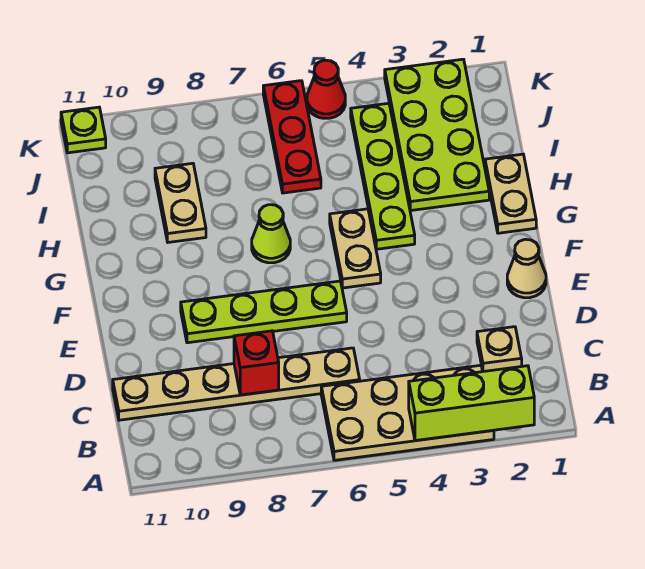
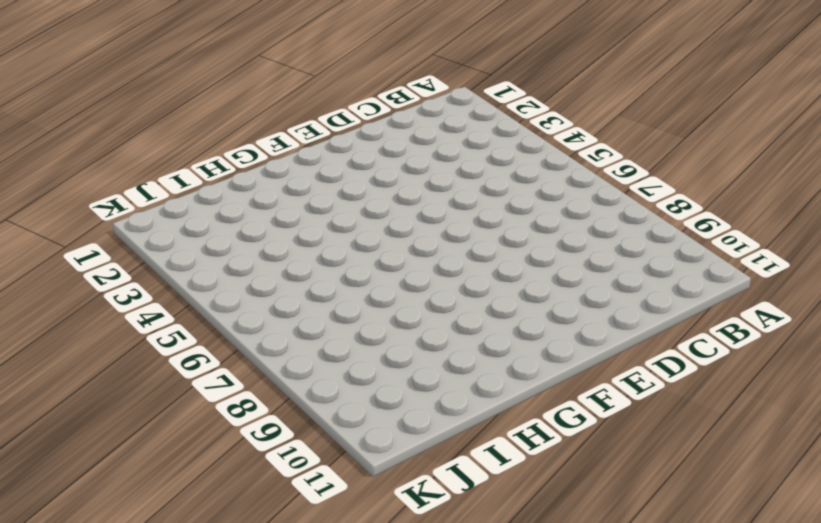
none -> tan plate A3:B6 level 1
none -> tan plate C2 level 1
none -> tan plate C6:C11 level 1

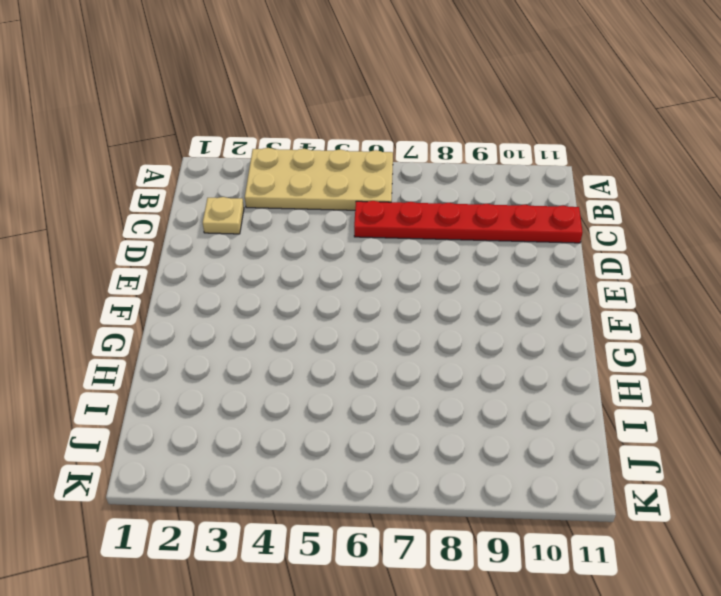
red plate C6:C11 level 1 -> tan plate C6:C11 level 1
none -> tan cone E1 level 1
none -> lime plate E6:E9 level 1
none -> tan plate F5:G5 level 1

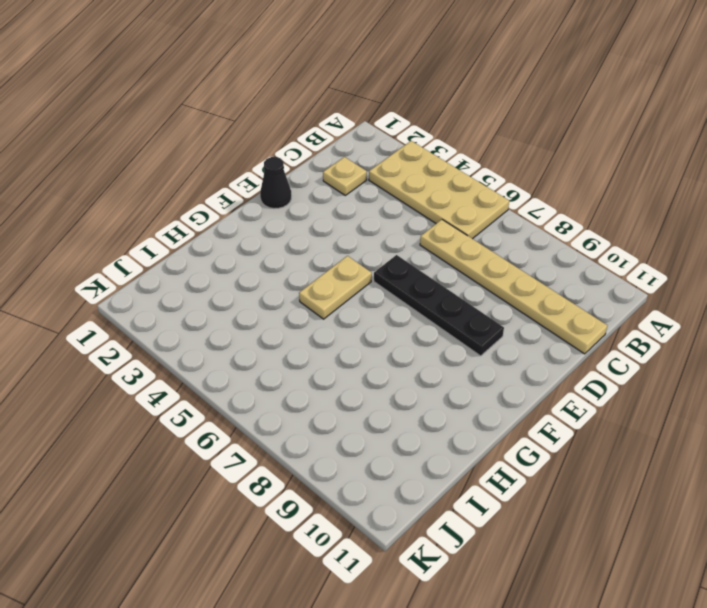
black cone E1 level 1 -> tan cone E1 level 1
black plate E6:E9 level 1 -> lime plate E6:E9 level 1
none -> tan plate G1:H1 level 1
none -> lime plate G4:J4 level 1
none -> lime cone G7 level 1

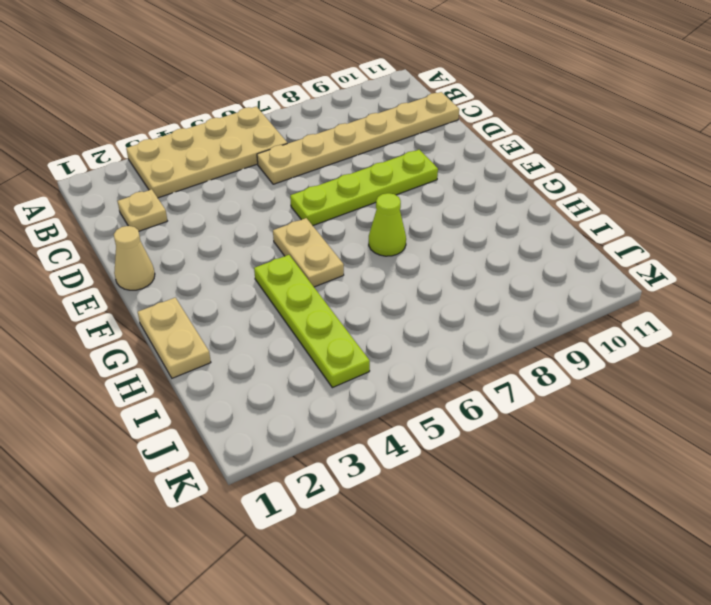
none -> lime plate H2:K3 level 1
none -> tan plate H9:I9 level 1
none -> red plate I6:K6 level 1

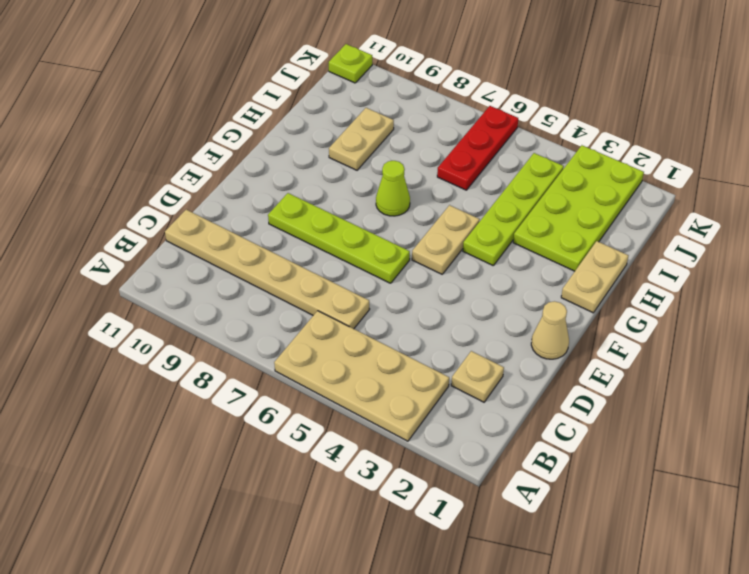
none -> red cone K5 level 1
none -> lime brick A2:A4 level 2
none -> red brick C8 level 2

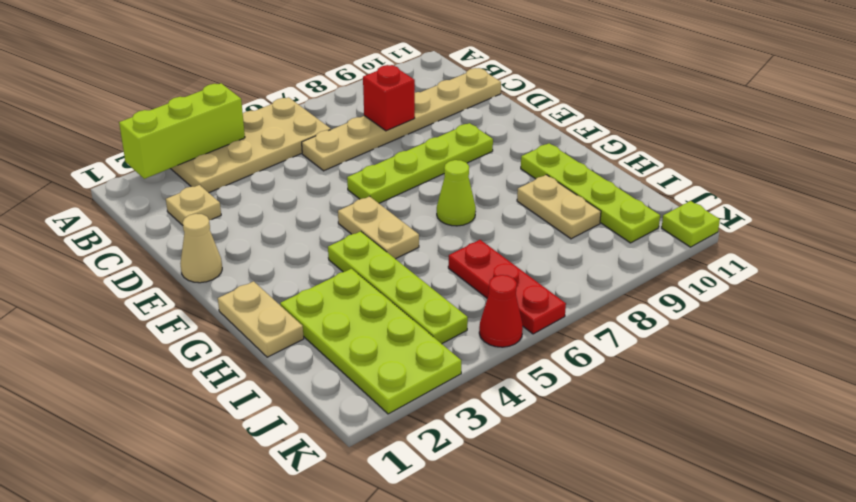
lime plate G10:J10 level 1 -> none

